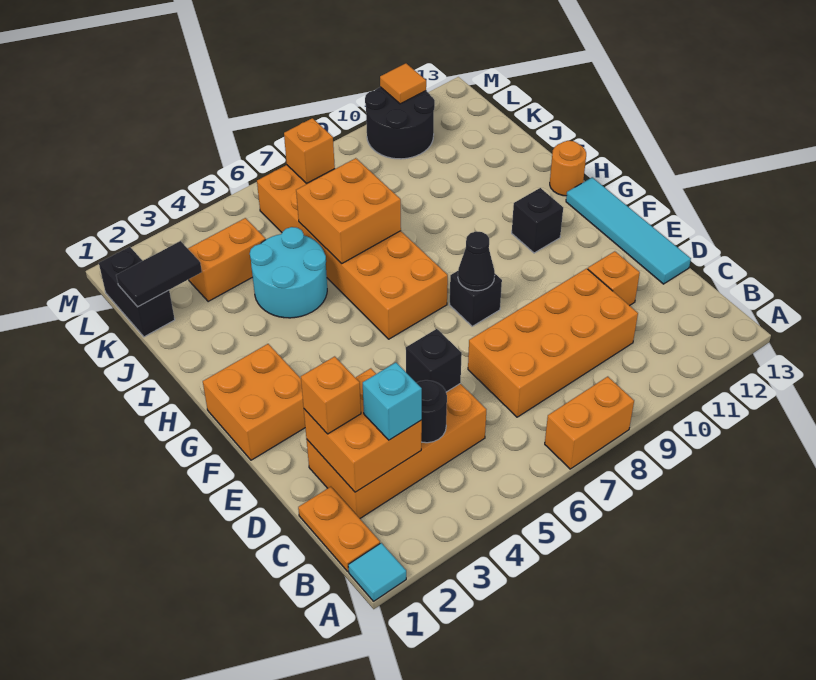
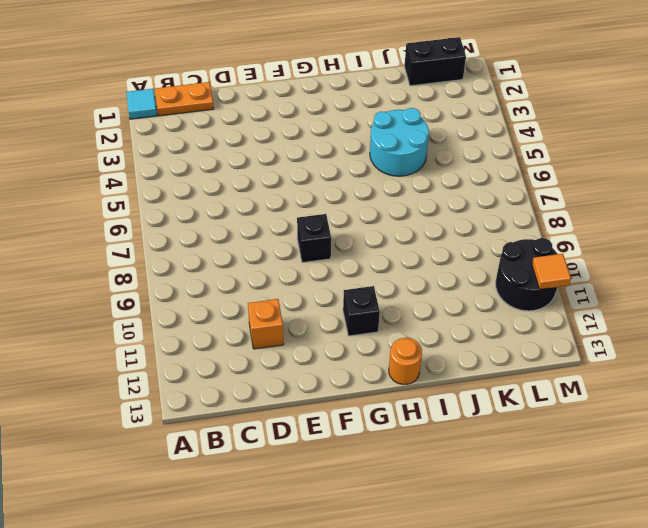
none -> orange brick A7:A8 level 1
none -> orange brick C2:D5 level 1
none -> orange brick C7:D10 level 1

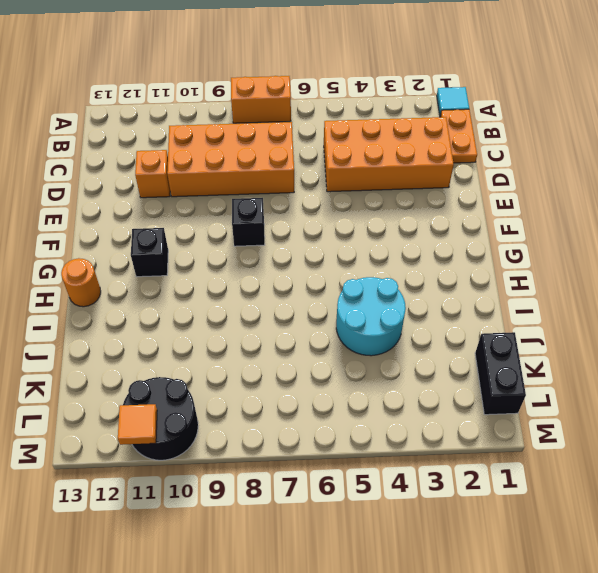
none -> cyan tile D13:G13 level 1
none -> orange brick F1:G2 level 1
none -> orange brick G6:L7 level 1

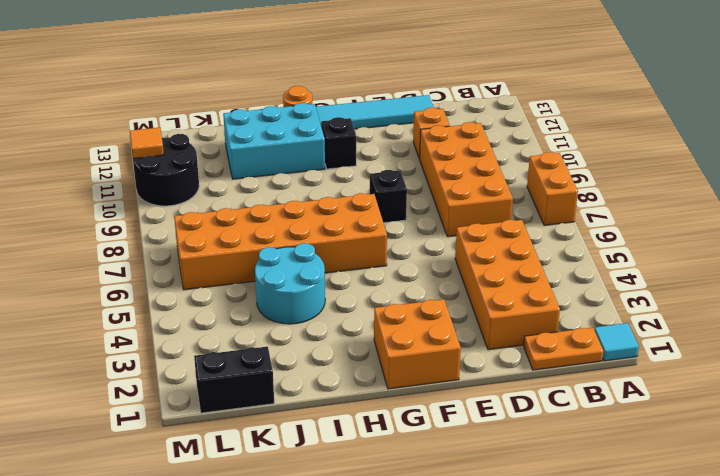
cyan brick H11:J12 level 1 -> none
none -> orange brick K3:K4 level 1
none -> orange brick C2:D3 level 2
none -> black round brick C4 level 2

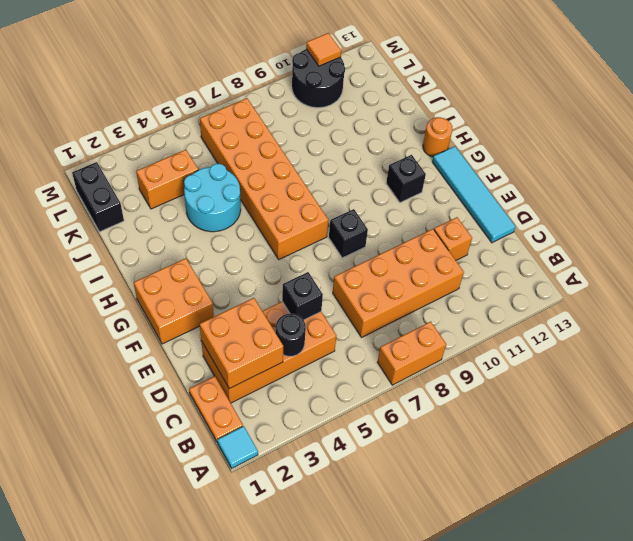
none -> black cone F8 level 2
none -> orange brick I6:J7 level 2
none -> black tile K1:K2 level 2

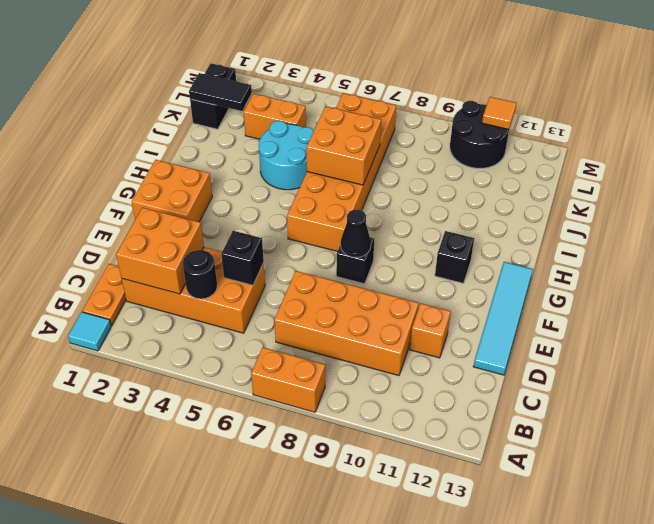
none -> orange round brick H13 level 1
none -> orange brick L7 level 2
none -> cyan brick C3 level 3

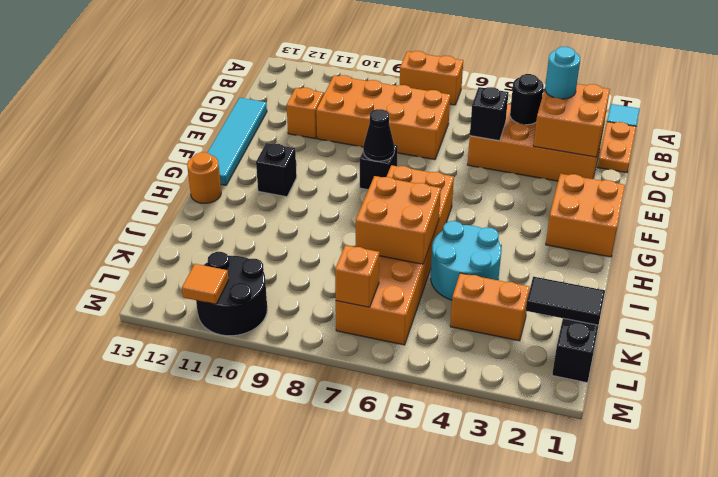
cyan round brick C3 level 3 -> cyan brick C3 level 3
none -> orange brick D2 level 3

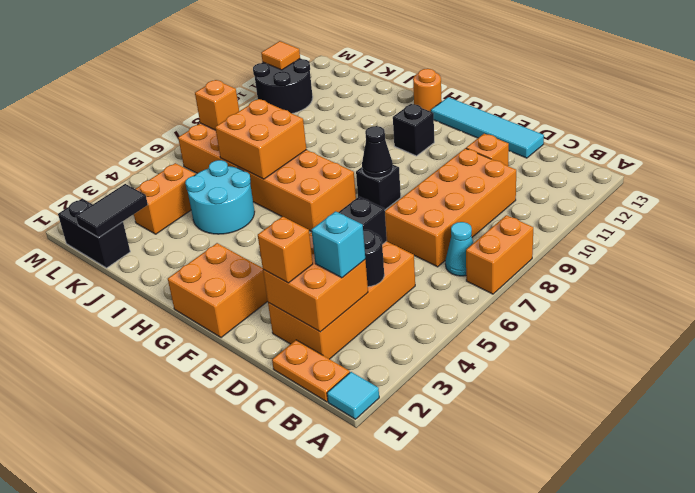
cyan cone B7 level 1 -> none

